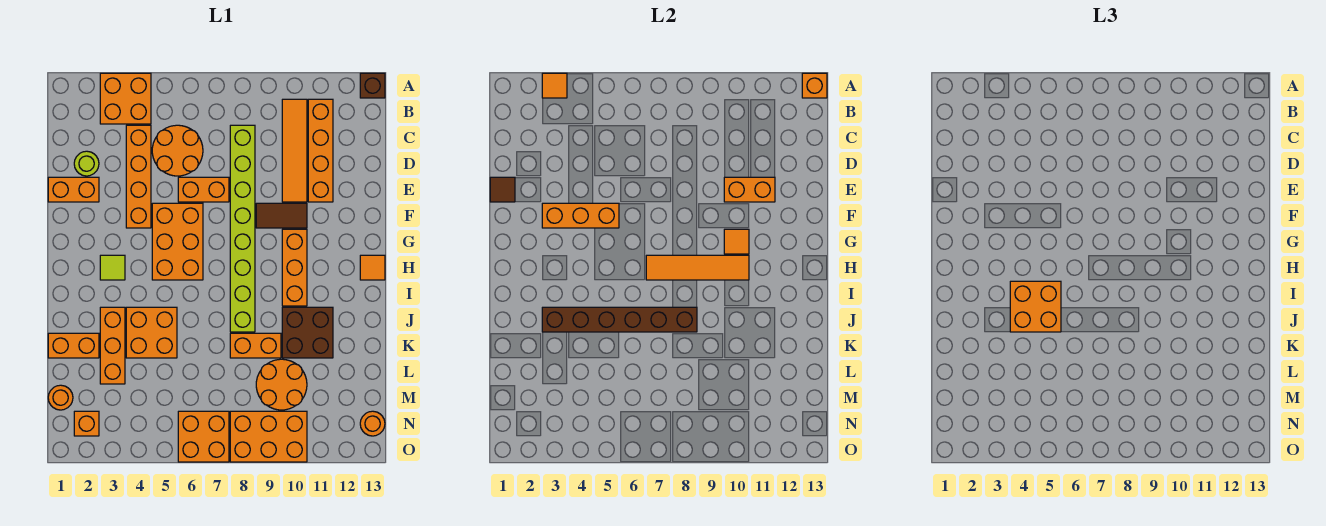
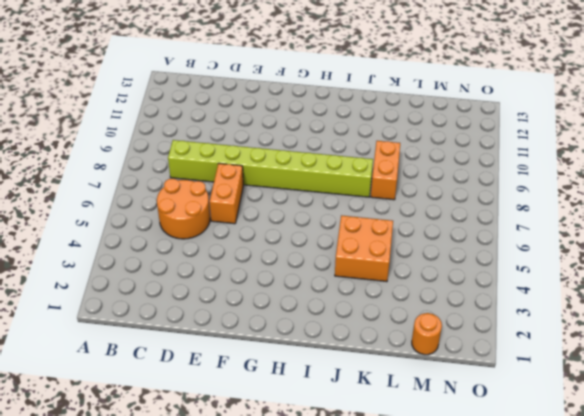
none -> orange brick A3:B4 level 1
none -> brown brick A13 level 1
none -> orange tile B10:E10 level 1
none -> orange brick B11:E11 level 1

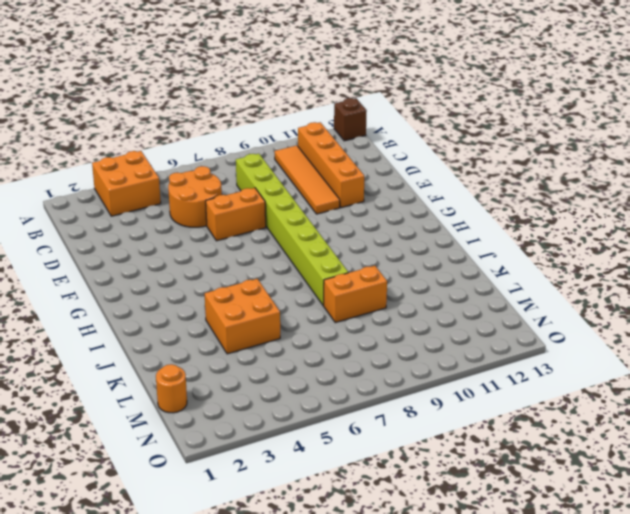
none -> orange brick C4:F4 level 1
none -> lime round brick D2 level 1
none -> orange brick E1:E2 level 1
none -> orange brick F5:H6 level 1

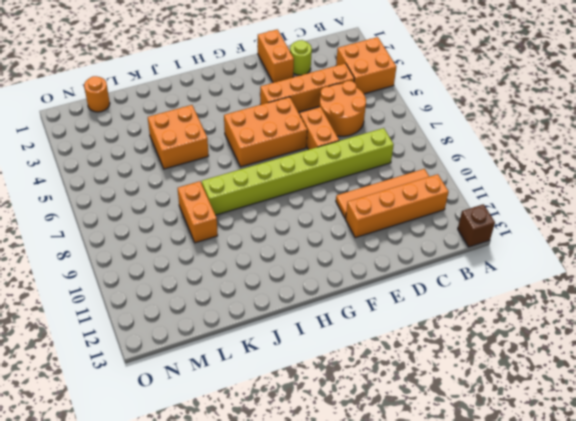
none -> brown tile F9:F10 level 1
none -> orange brick G10:I10 level 1
none -> lime tile H3 level 1
none -> orange tile H13 level 1

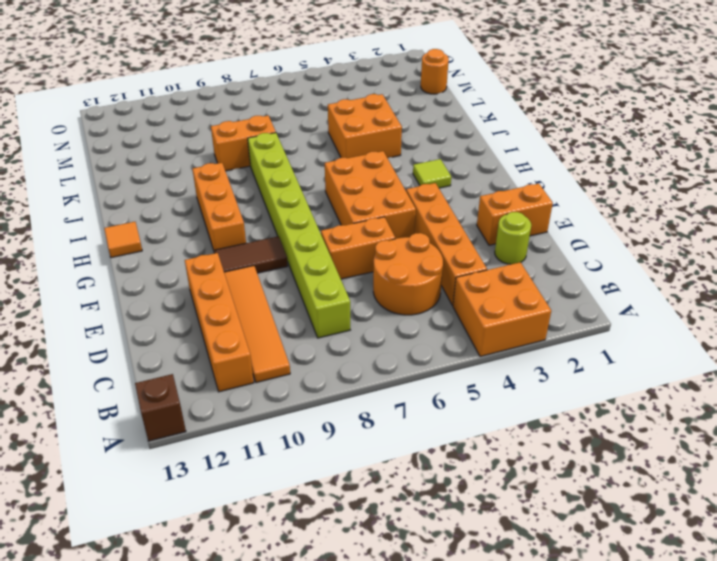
none -> orange brick J3:L3 level 1
none -> brown brick J10:K11 level 1
none -> orange brick K1:K2 level 1
none -> orange round brick L9:M10 level 1

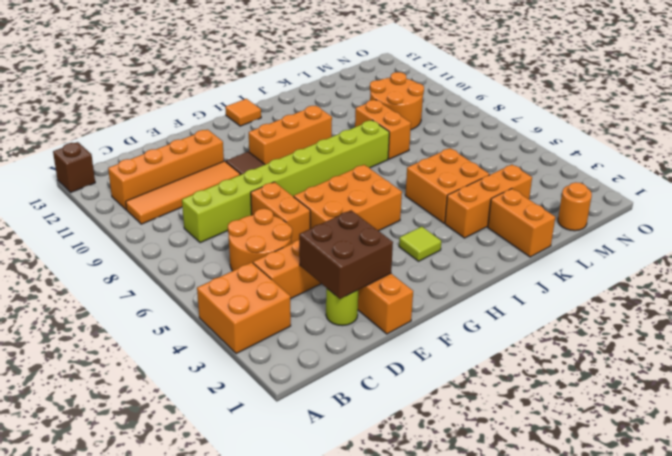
brown brick D2:E3 level 2 -> brown brick J10:K11 level 1
none -> orange brick N2 level 1
none -> orange brick N6:O7 level 1
none -> orange brick N8:O10 level 1
none -> orange round brick N13 level 1

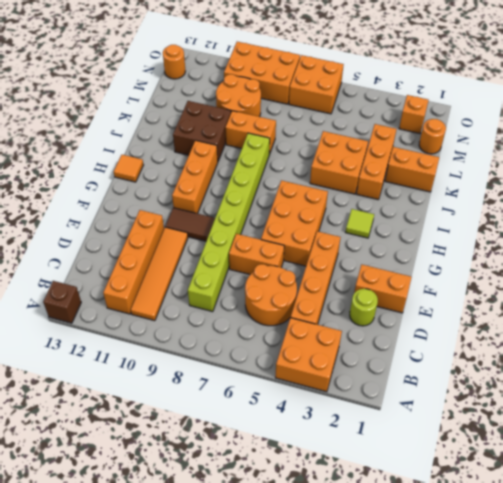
none -> orange tile A3 level 2
none -> orange brick A13 level 2
none -> brown tile E1 level 2
none -> orange brick E10:E11 level 2

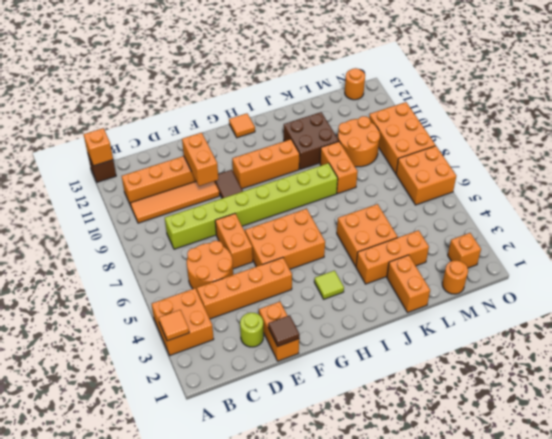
none -> orange brick F3:F5 level 2
none -> orange tile G10 level 2
none -> orange tile H7:H10 level 2
none -> brown brick J3:J8 level 2

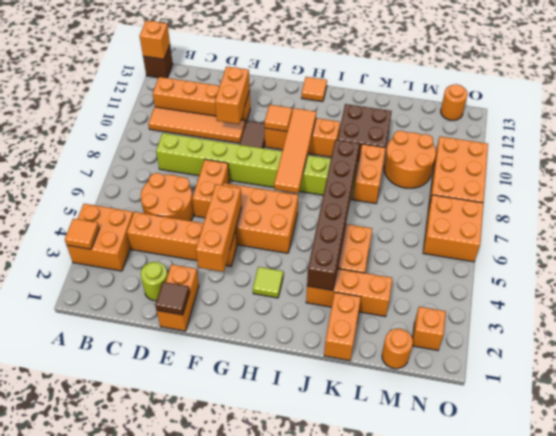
none -> orange brick I4:J5 level 3

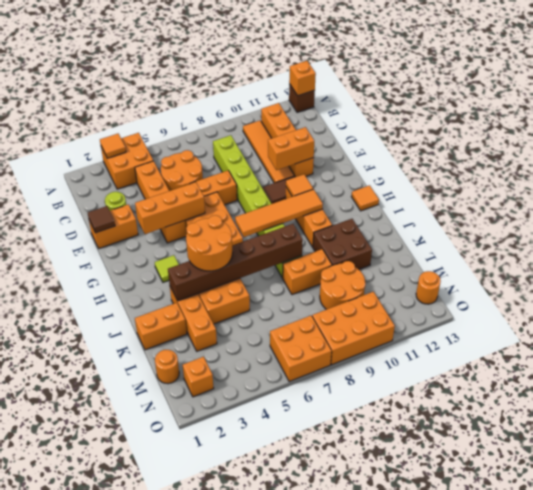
orange round brick I4:J5 level 3 -> orange brick I4:J5 level 3

